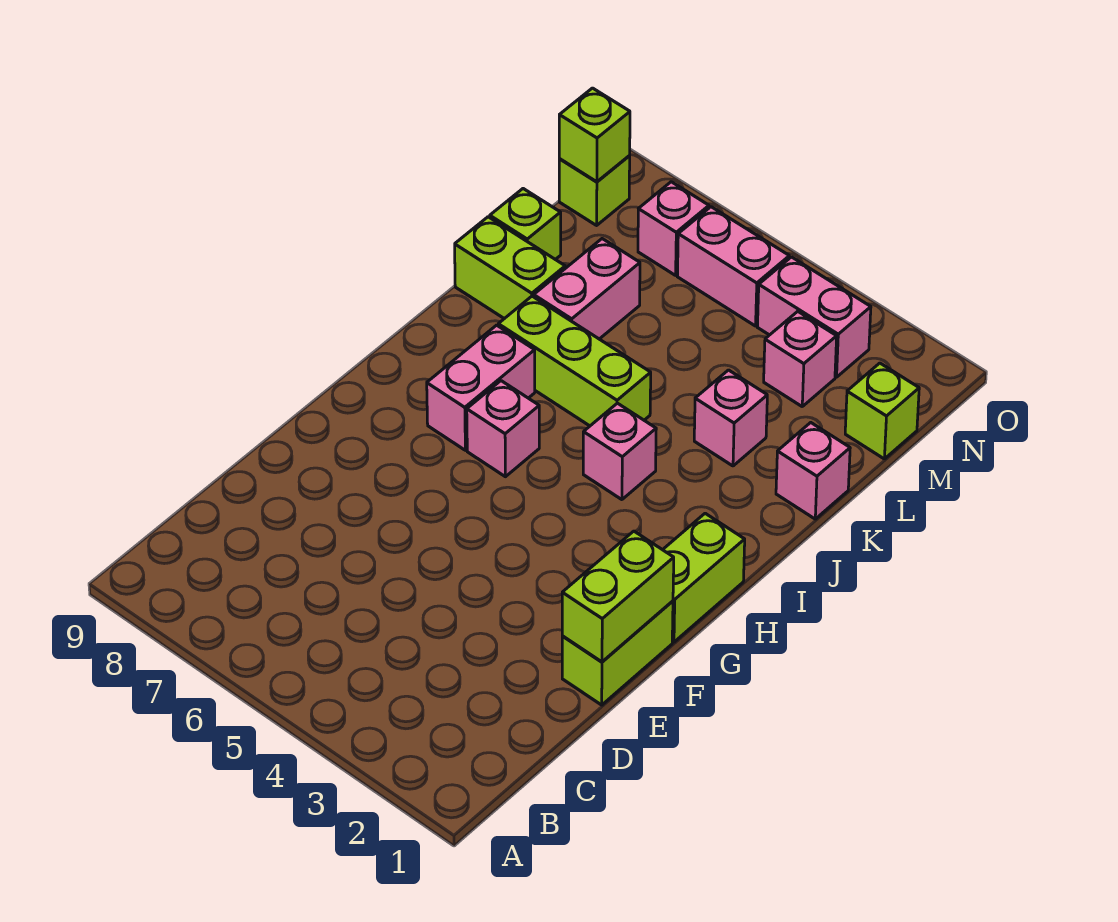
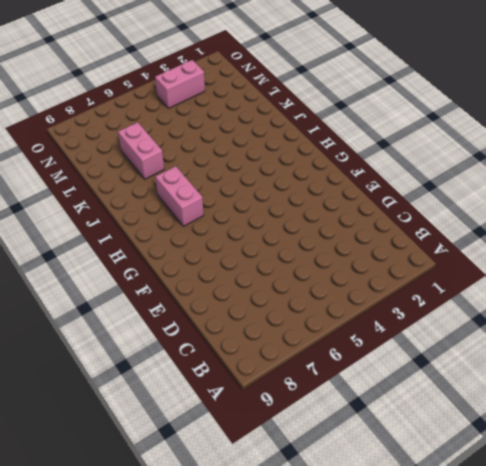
none -> lime brick E1:F1 level 1
none -> lime brick G1:H1 level 1
none -> pink brick H6 level 1

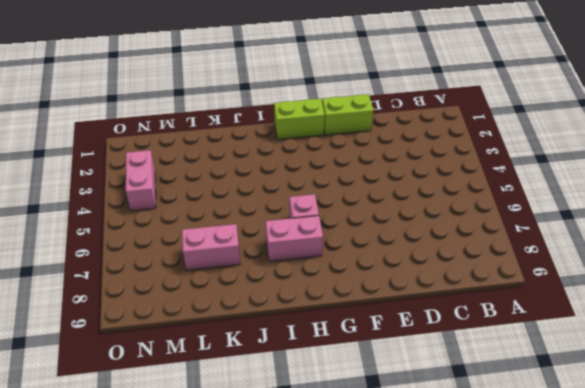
none -> pink brick I4 level 1
none -> lime brick J5:J7 level 1
none -> pink brick K1 level 1

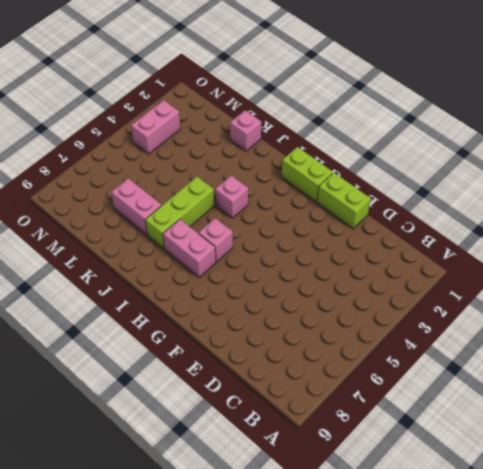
none -> pink brick K3 level 1
none -> lime brick K8:K9 level 1
none -> lime brick L9 level 1

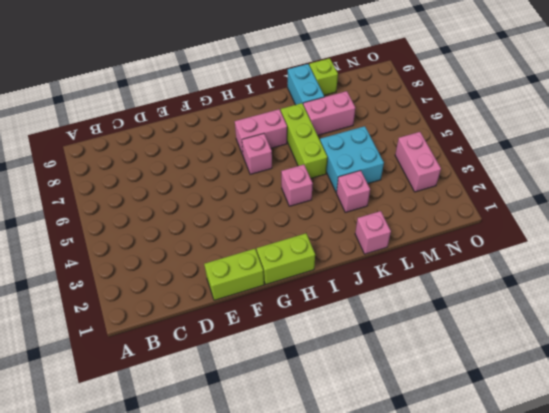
cyan brick K4:L5 level 1 -> none
cyan brick K8:K9 level 1 -> lime brick K8:K9 level 1
none -> lime brick M1 level 1
none -> pink brick M3 level 1
none -> pink brick N5:N6 level 1

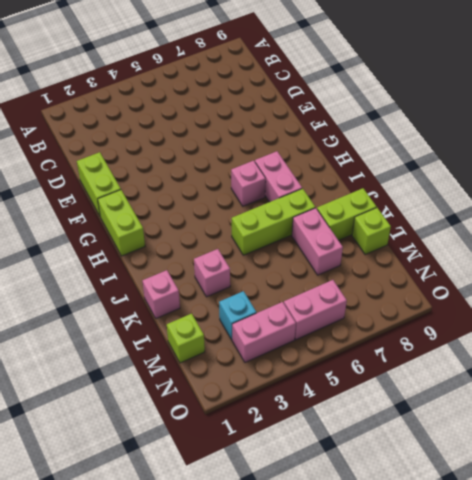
cyan brick M3 level 1 -> pink brick M3 level 1
none -> pink brick I4 level 1
none -> pink brick N7 level 1
none -> lime brick N9 level 1

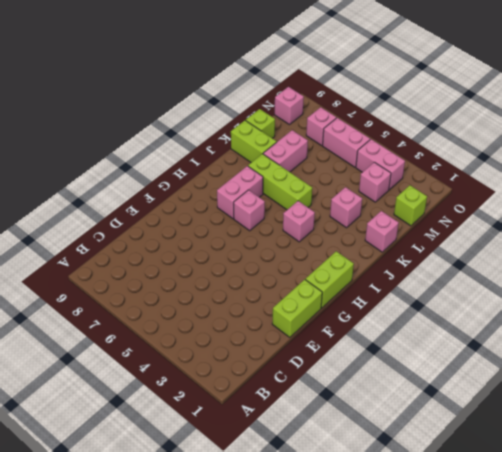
pink brick N9 level 1 -> lime brick N9 level 1
none -> lime brick E1:F1 level 2
none -> lime brick N9 level 2

